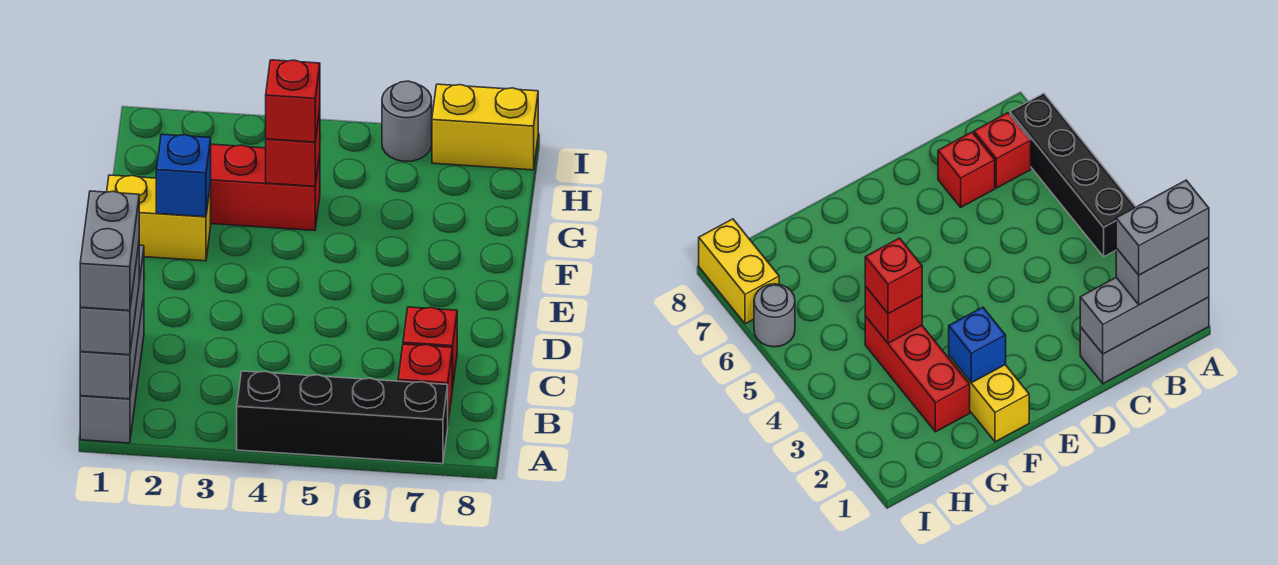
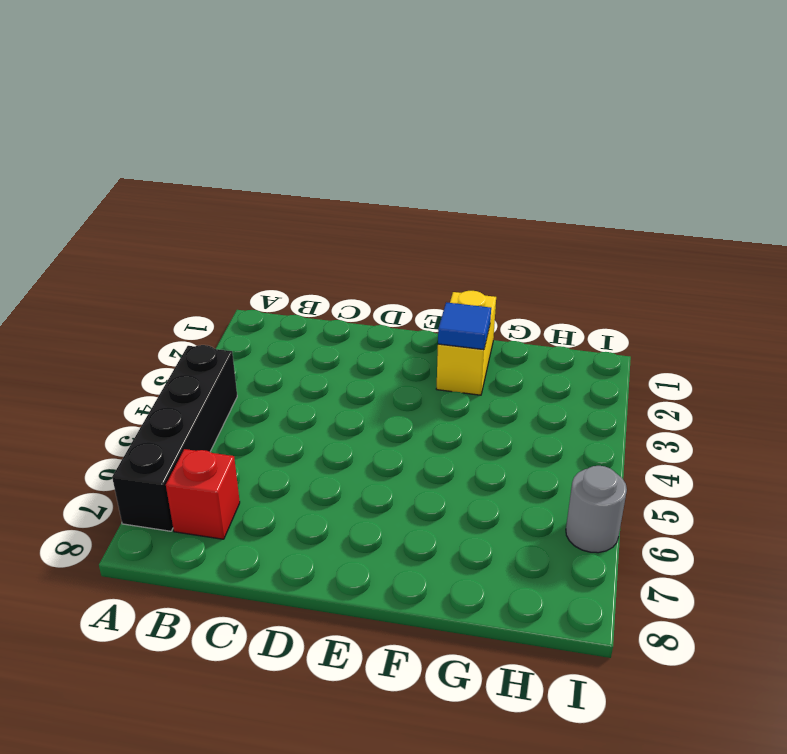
blue tile F2 level 2 -> blue brick F2 level 2
none -> grey brick A1:C1 level 1
none -> red brick C7 level 1
none -> red brick G2:G4 level 1

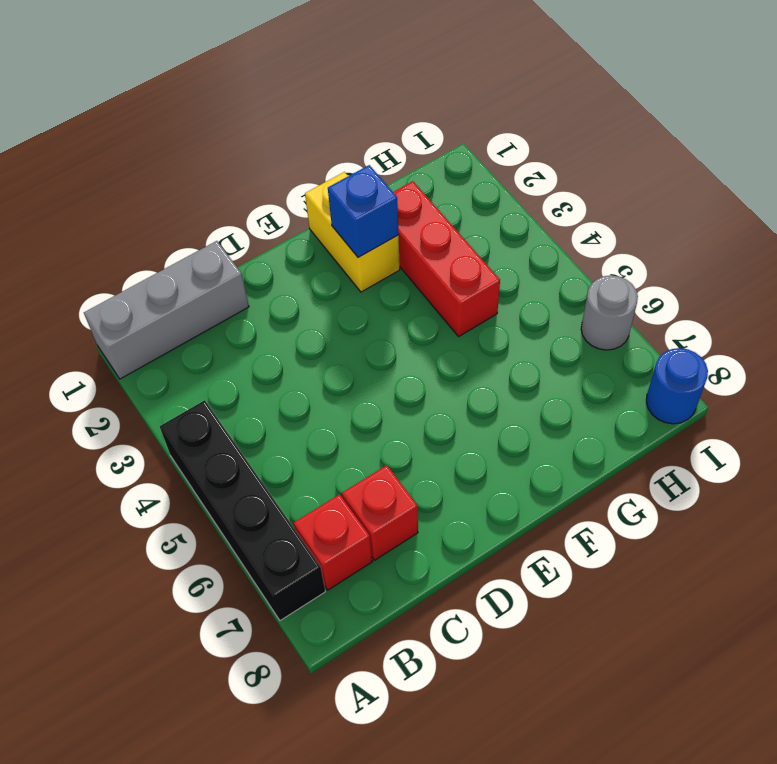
blue round brick I8 level 1 -> yellow brick I7:I8 level 1
none -> grey brick A1:C1 level 2
none -> red brick G4 level 2
none -> grey brick A1:B1 level 3

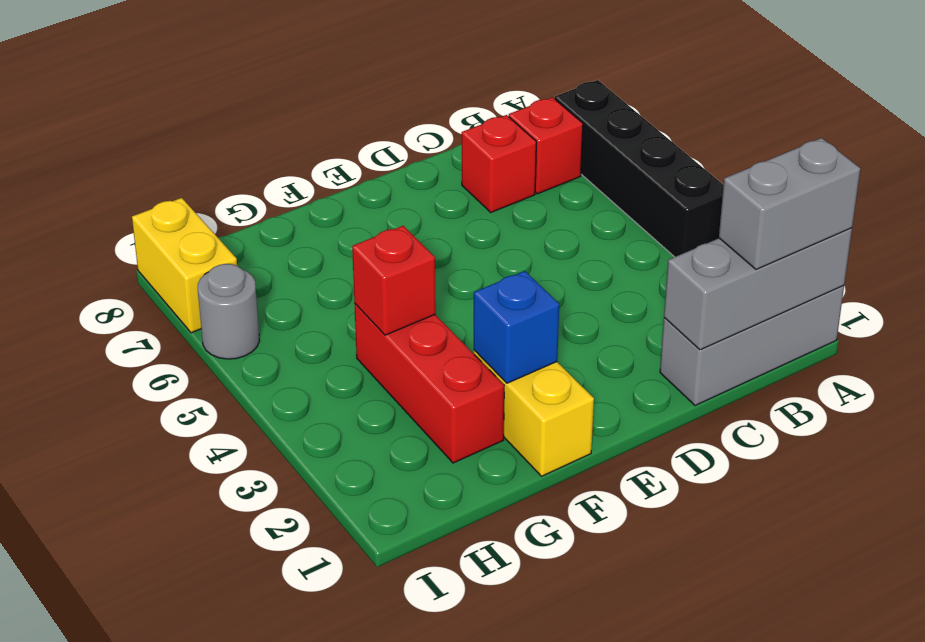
none -> red brick G4 level 3
none -> grey brick A1:B1 level 4

